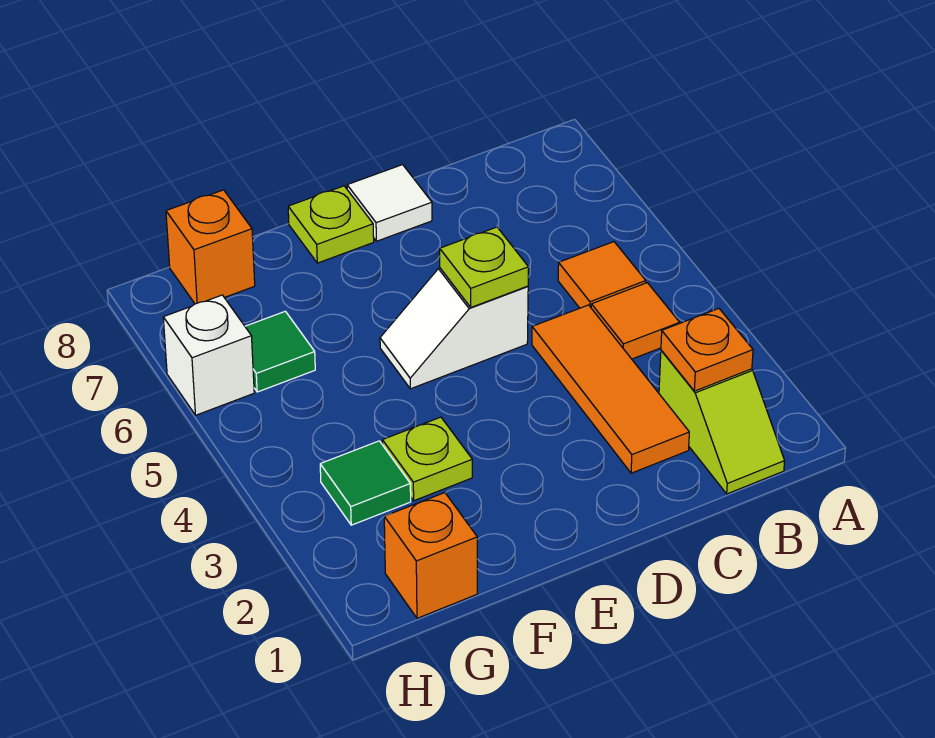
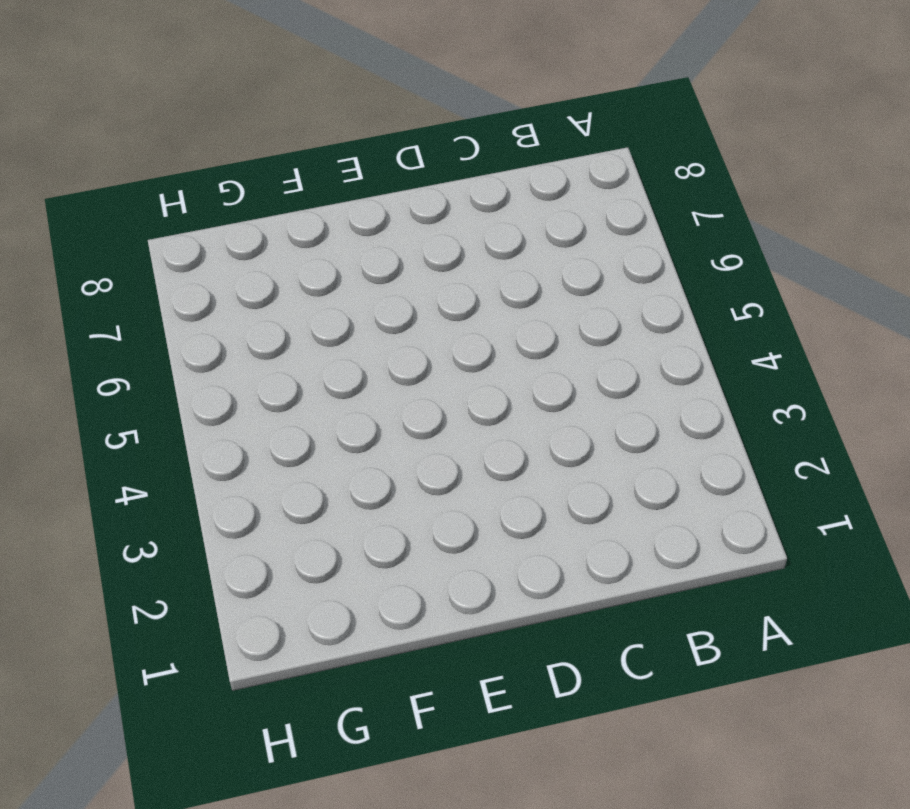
none -> lime slope B1:B2 level 1 top 2
none -> orange tile B4 level 1
none -> orange tile B5 level 1

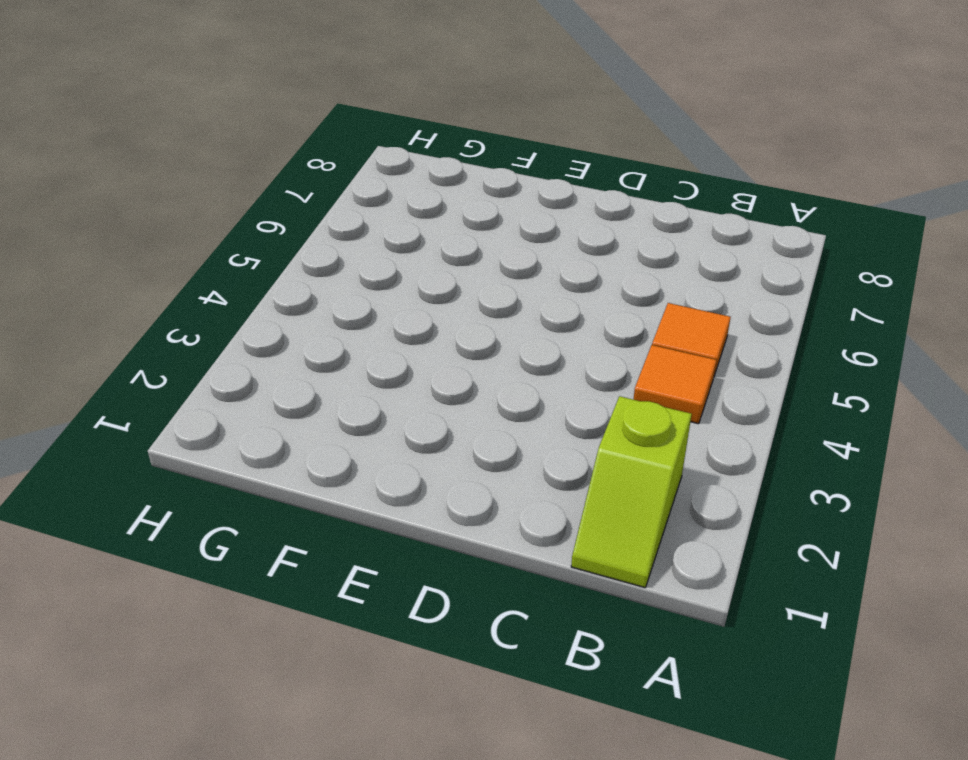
none -> orange tile C2:C4 level 1
none -> white slope D5:E5 level 1 top D
none -> white tile D8 level 1

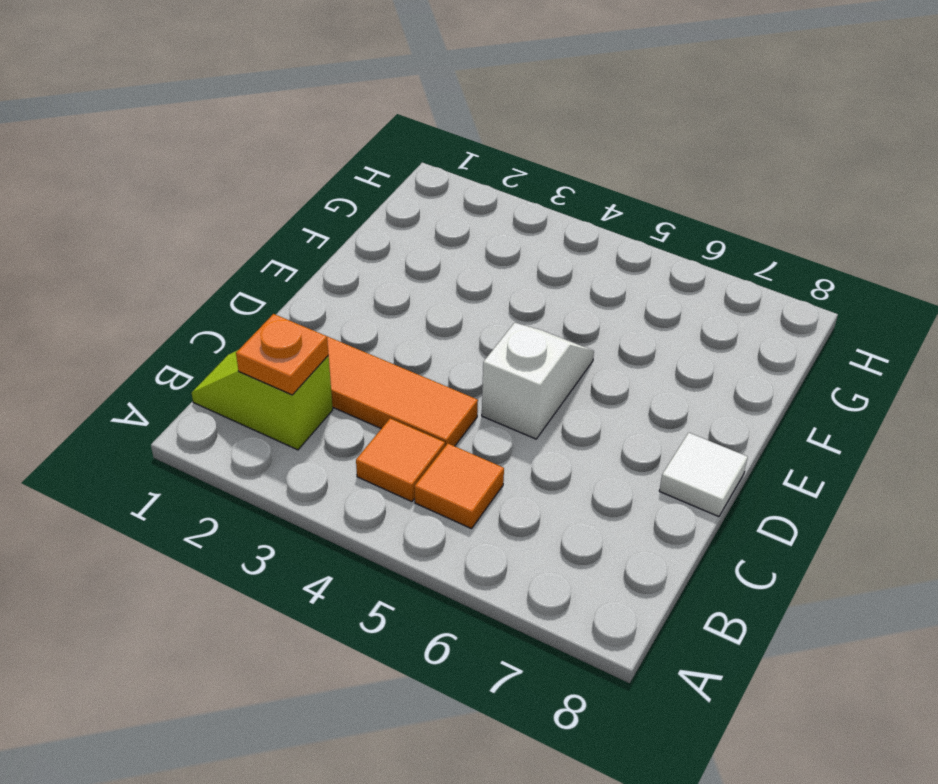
none -> lime plate E8 level 1
none -> lime plate F3 level 1
none -> orange brick G1 level 1

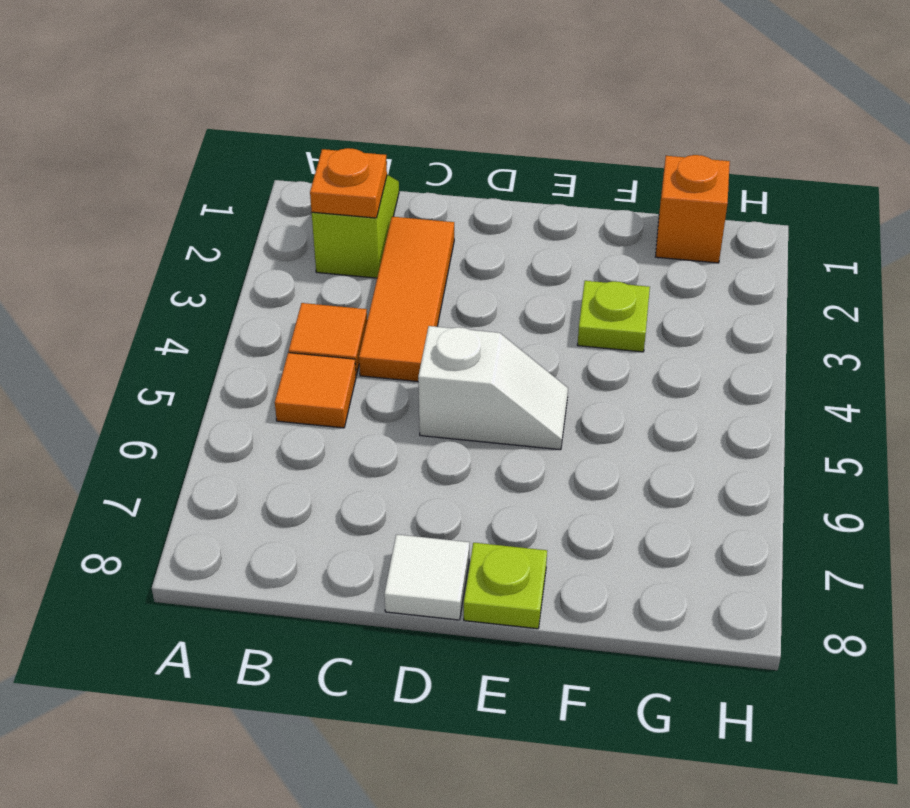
none -> green tile G3 level 1
none -> green tile G6 level 1
none -> orange brick G8 level 1

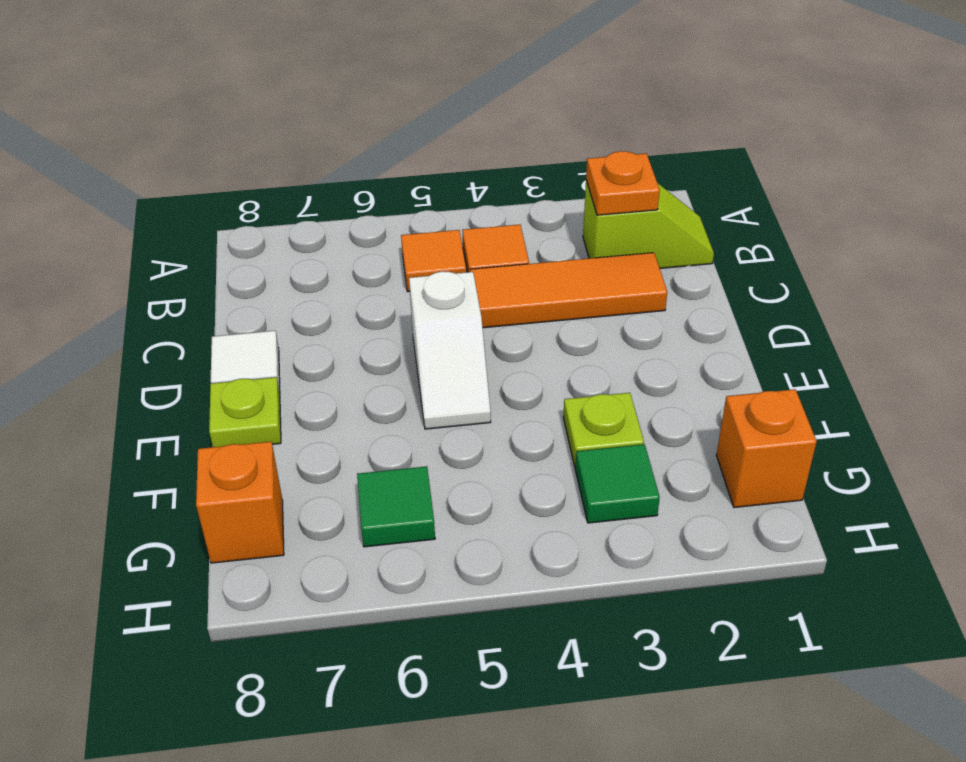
none -> white brick H6 level 1
none -> lime plate D5 level 2

